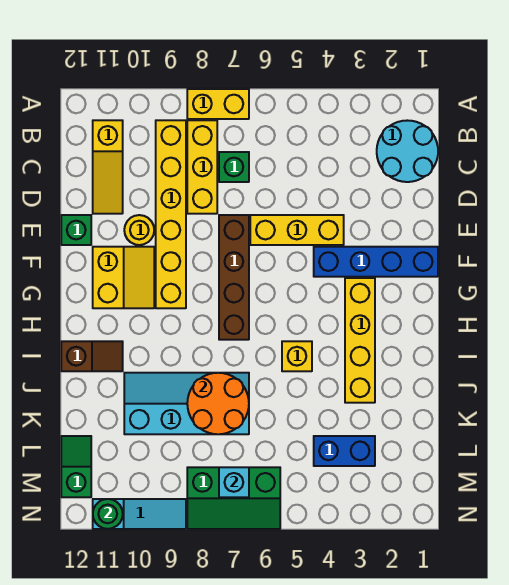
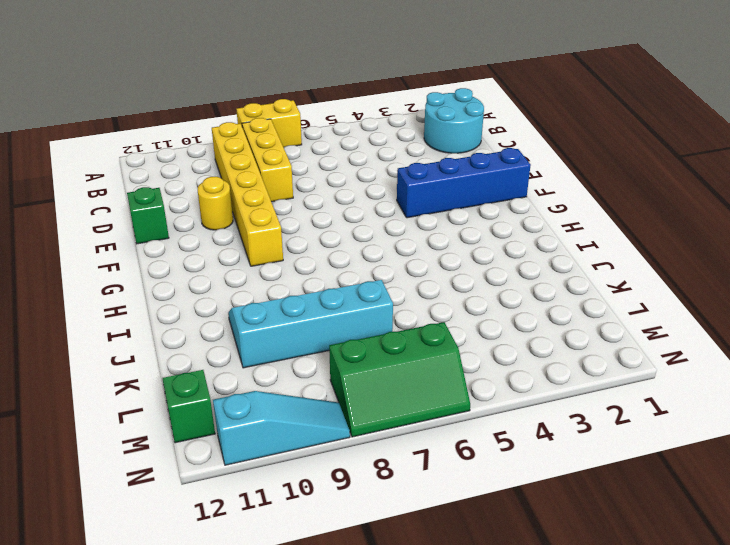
none -> yellow slope B11:D11 level 1 top B
none -> green brick C7 level 1
none -> yellow brick E4:E6 level 1

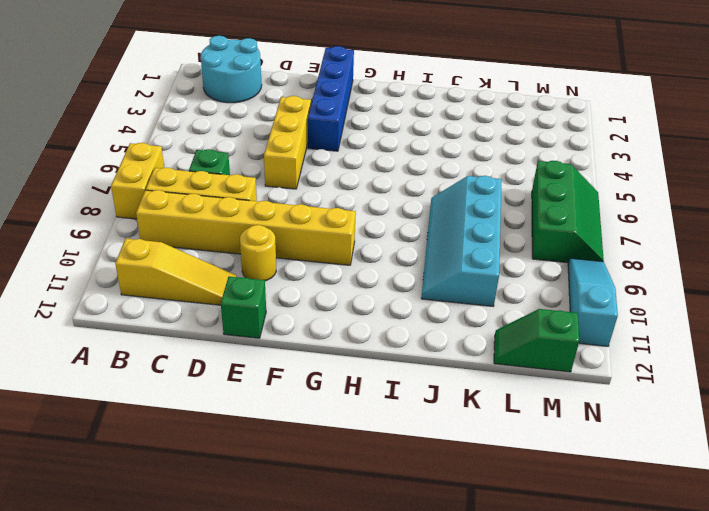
none -> brown brick E7:H7 level 1
none -> yellow slope F10:G11 level 1 top 11
none -> yellow brick G3:J3 level 1

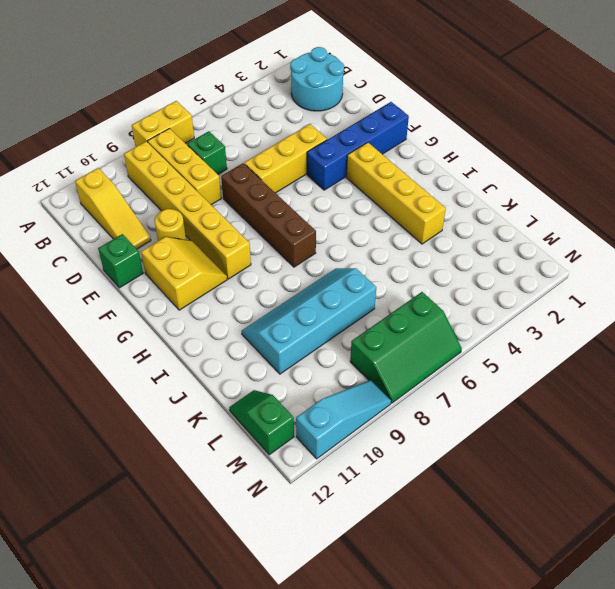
none -> yellow brick I5 level 1
none -> brown slope I11:I12 level 1 top 12
none -> blue brick L3:L4 level 1

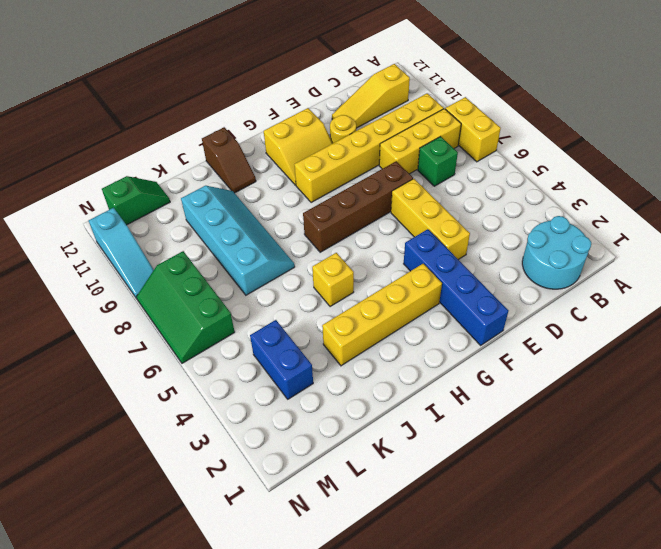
none -> green brick E12 level 1
none -> orange round brick J7:K8 level 2
none -> cyan brick M7 level 2

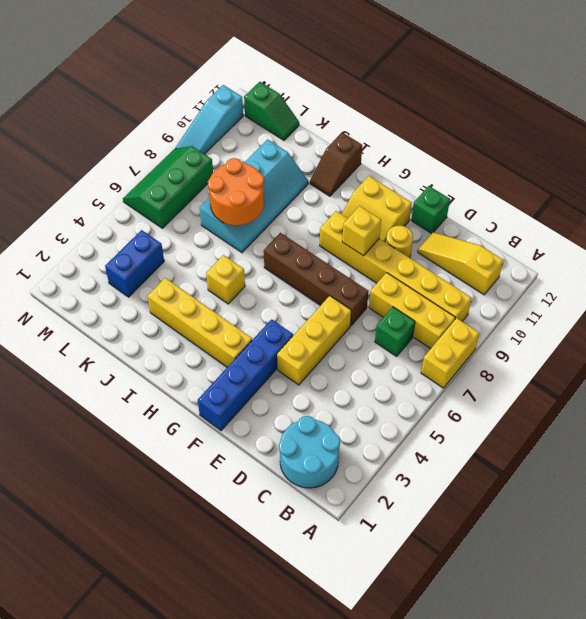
yellow brick F9 level 2 -> none
none -> cyan brick M7 level 2
none -> green round brick N11 level 2

